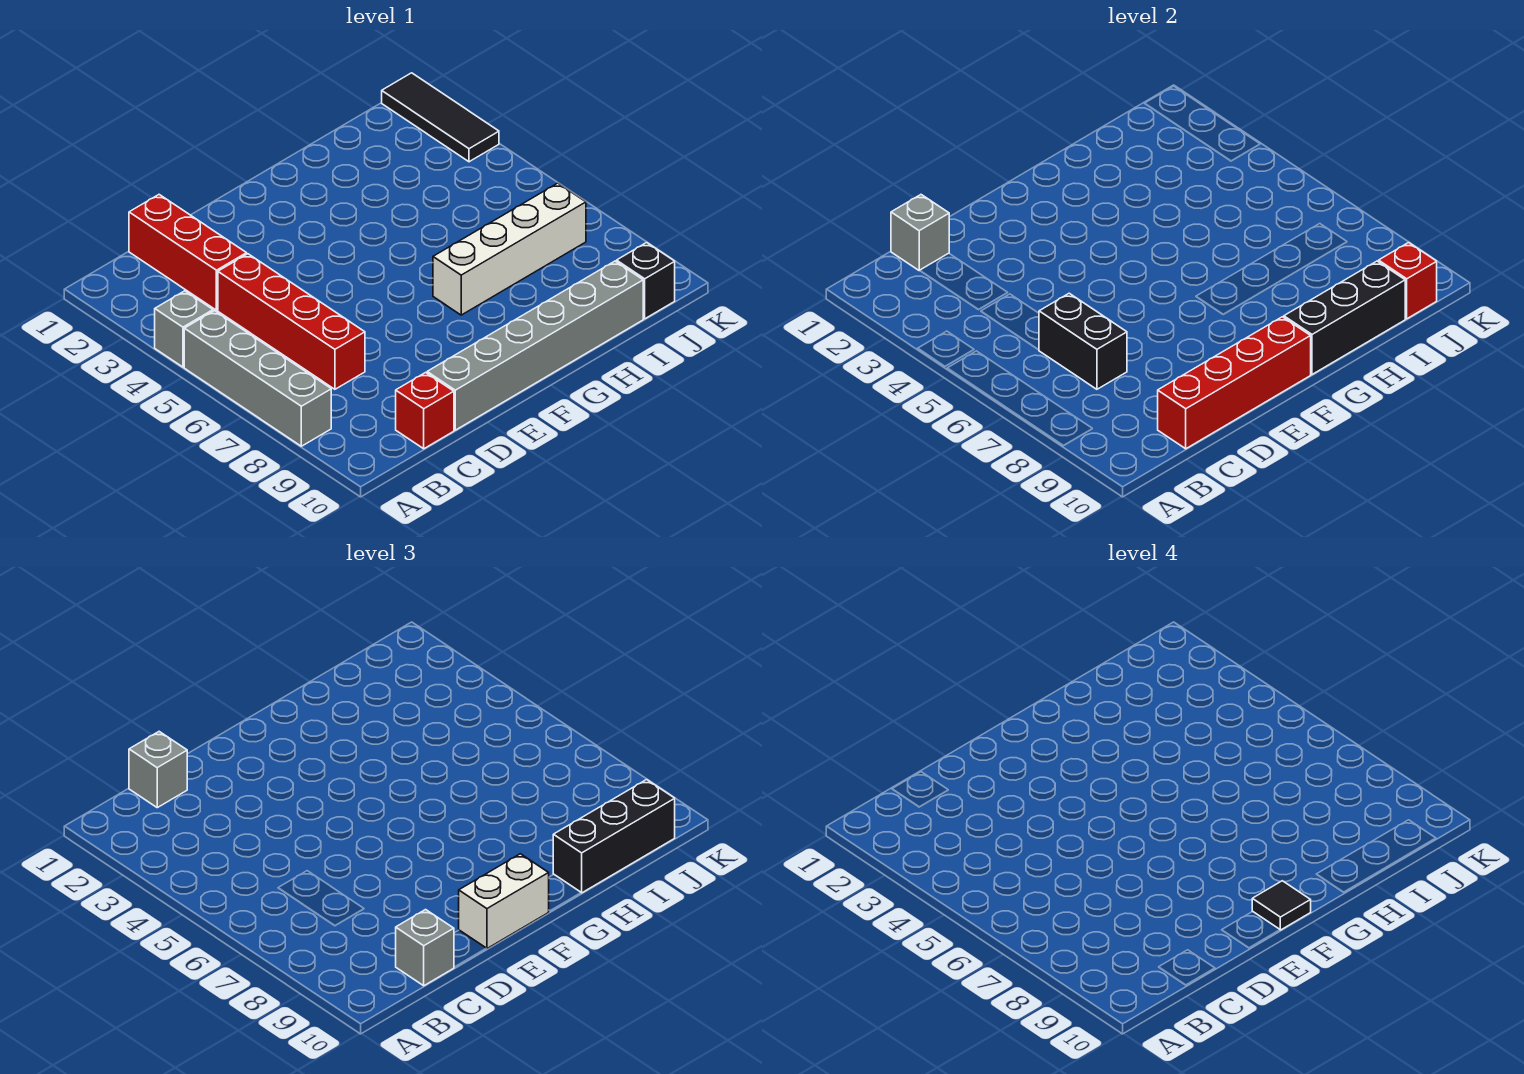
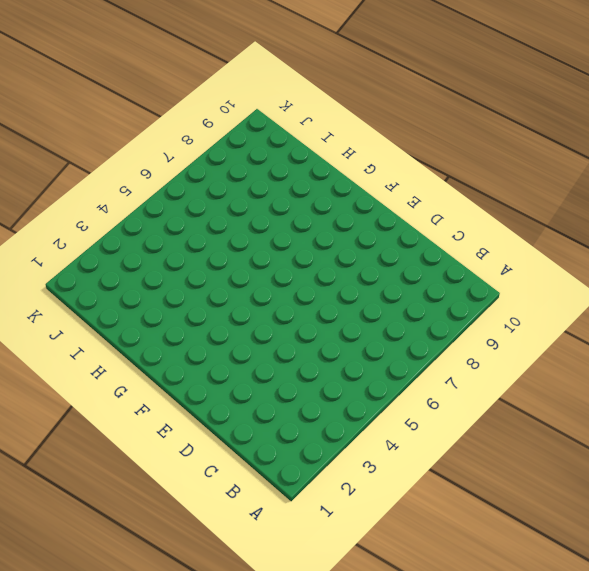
none -> grey brick A4 level 1
none -> grey brick A5:A8 level 1
none -> red brick C1:C3 level 1

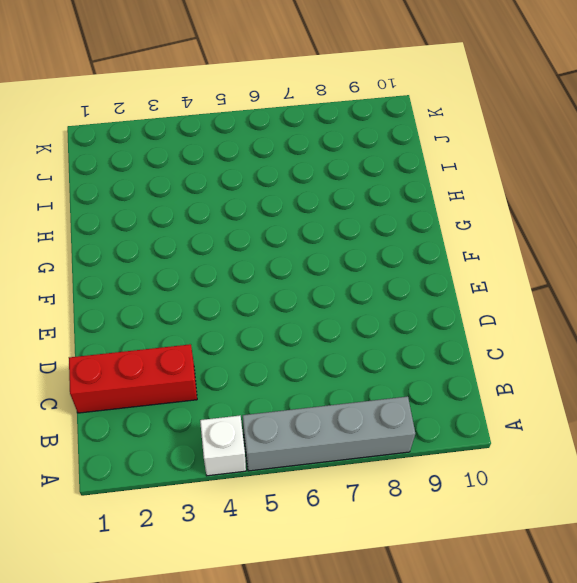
white brick A4 level 1 -> grey brick A4 level 1
none -> red brick C4:C7 level 1
none -> red brick C10 level 1
none -> grey brick D10:I10 level 1

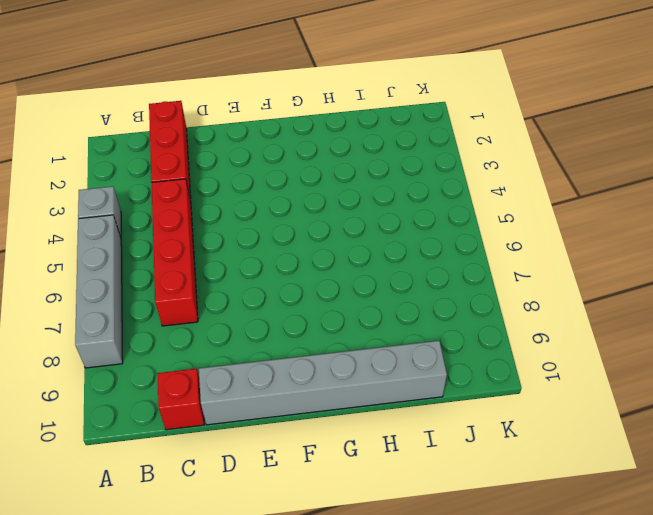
none -> white brick G7:J7 level 1
none -> black brick J10 level 1
none -> black tile K1:K3 level 1

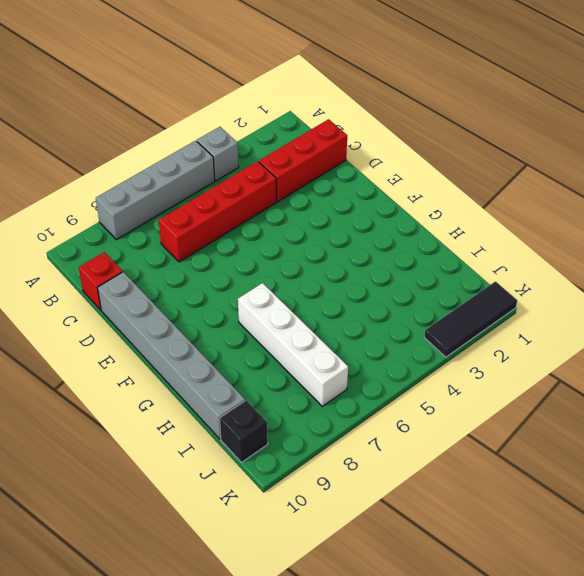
none -> grey brick C1 level 2
none -> black brick C6:C7 level 2
none -> red brick C10:F10 level 2

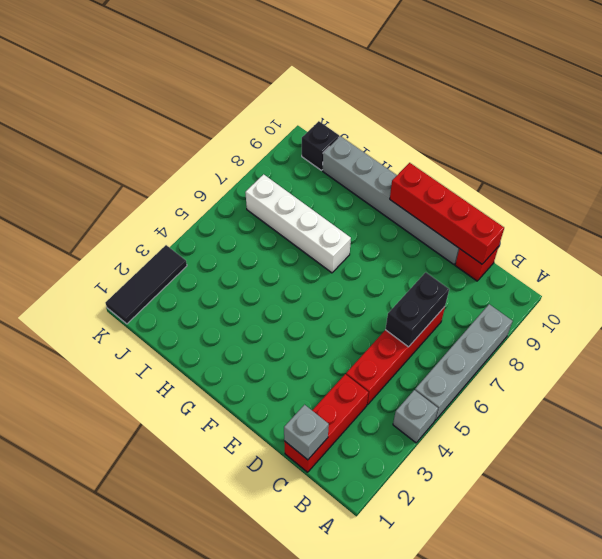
none -> black brick G10:I10 level 2
none -> red brick J10 level 2
none -> grey brick C1 level 3

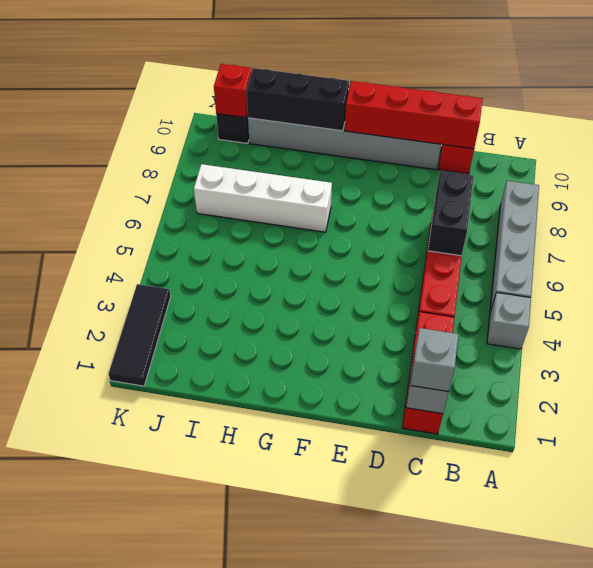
none -> grey brick C10 level 3
none -> white brick E10:F10 level 3
none -> black brick H10:J10 level 3

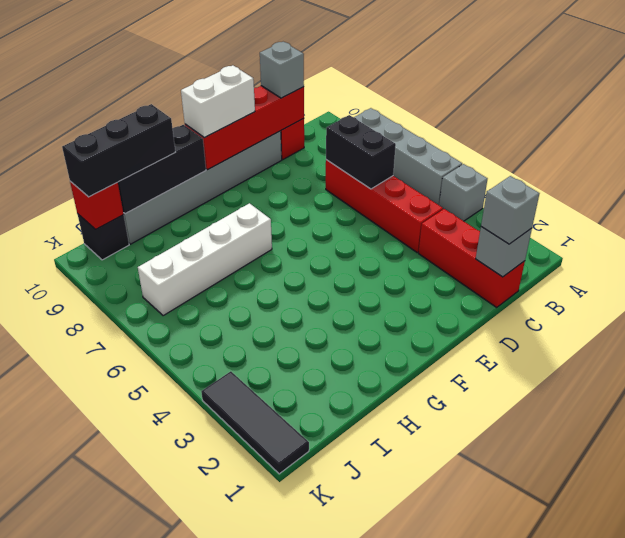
none -> black tile F10 level 4

